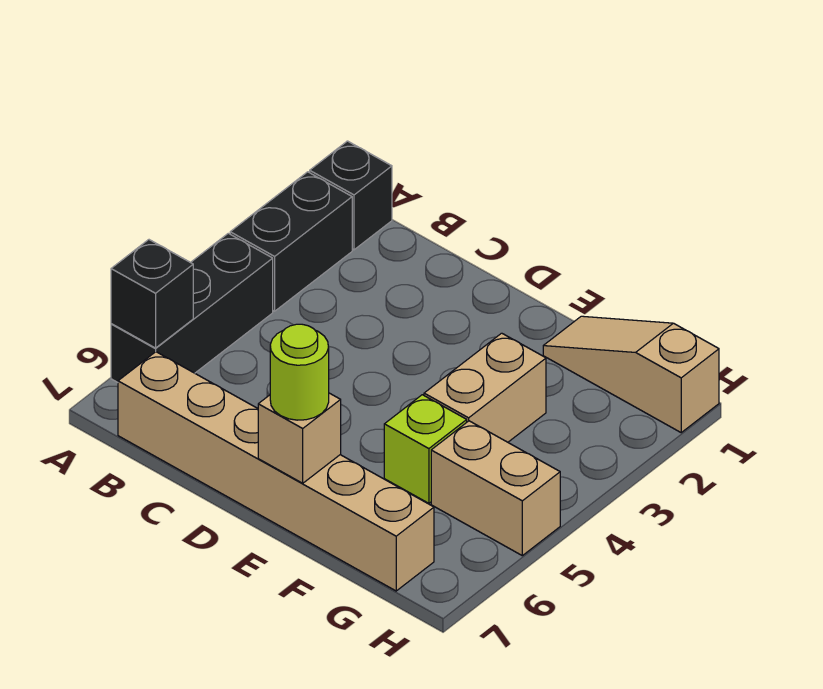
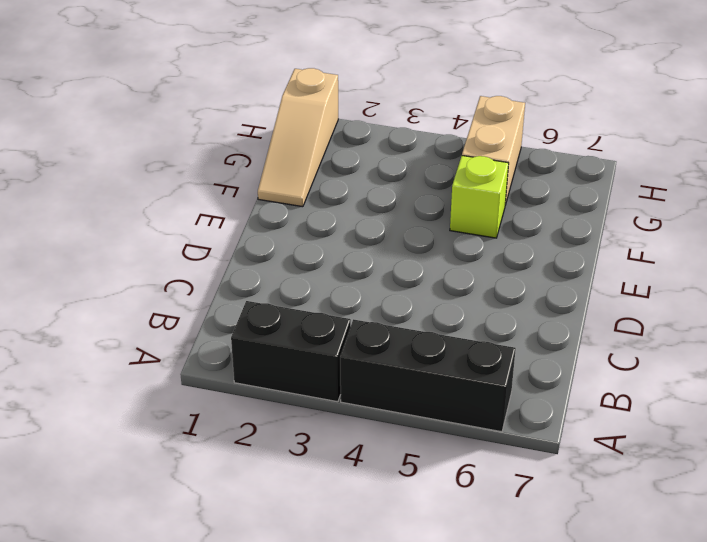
none -> black brick A1 level 1
none -> tan brick B7:G7 level 1

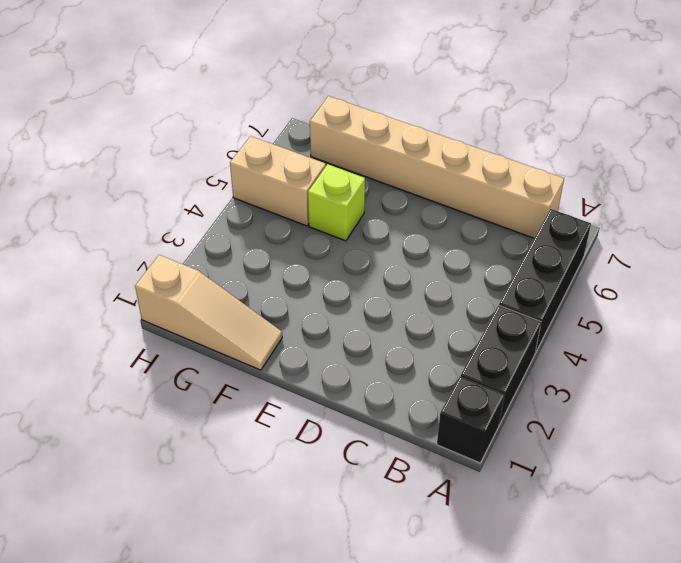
none -> tan brick F3:F4 level 1
none -> black brick A6 level 2

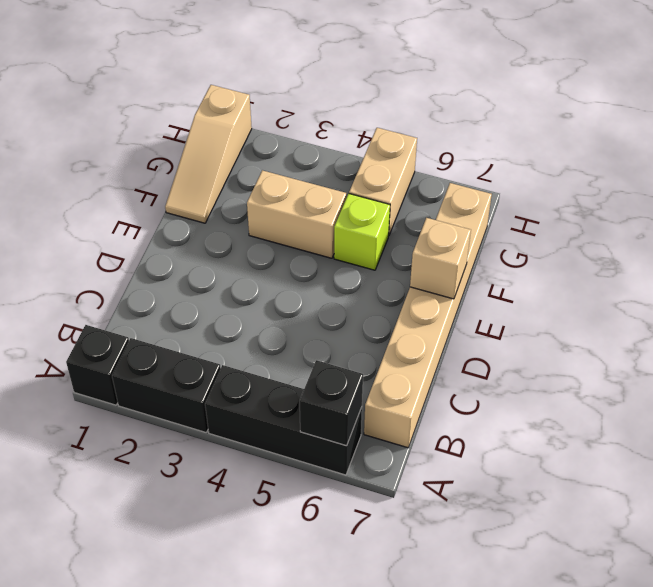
none -> lime round brick E7 level 3

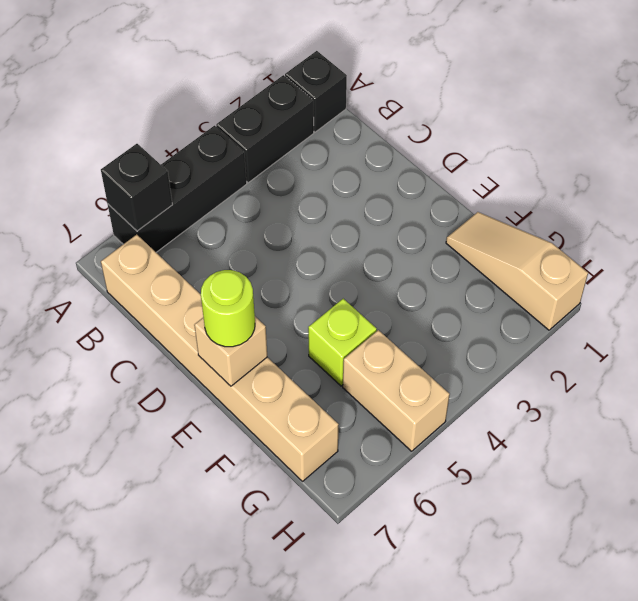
none -> tan brick F3:F4 level 1

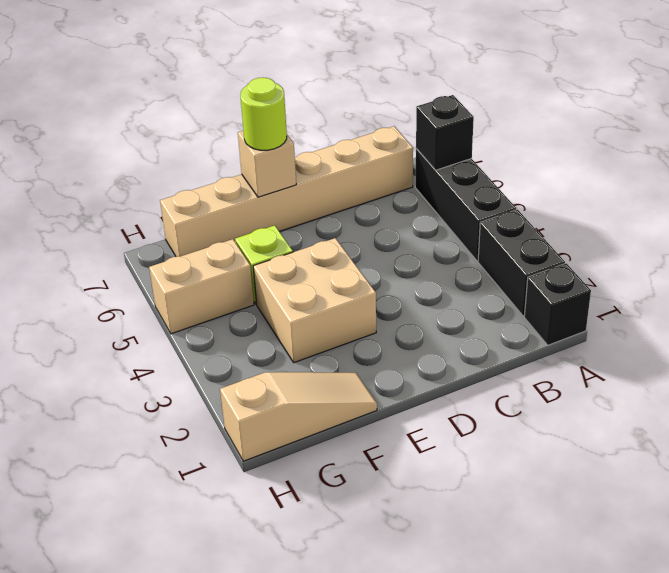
tan brick E3:F4 level 1 -> tan brick F3:F4 level 1

